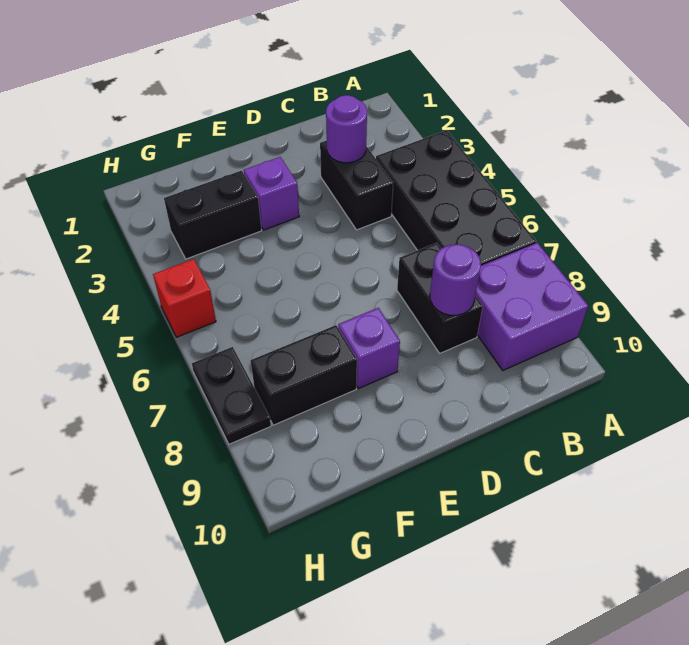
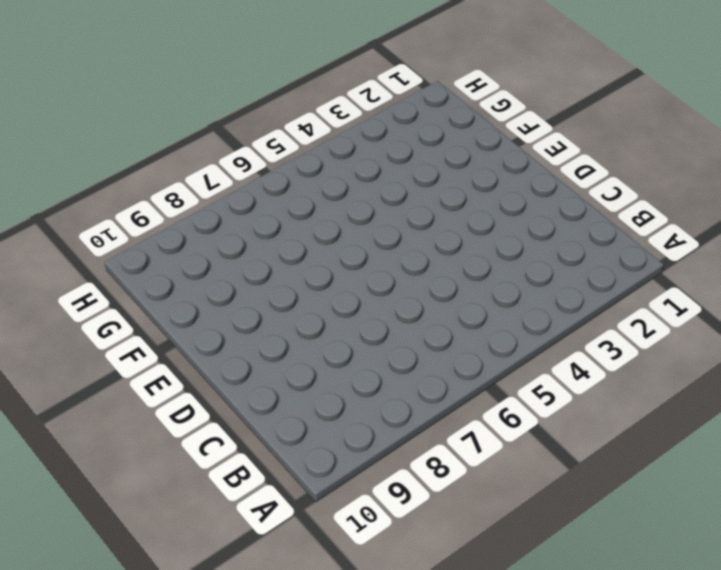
none -> black brick A4:B7 level 1
none -> purple brick A8:B9 level 1
none -> black brick C3:C4 level 1

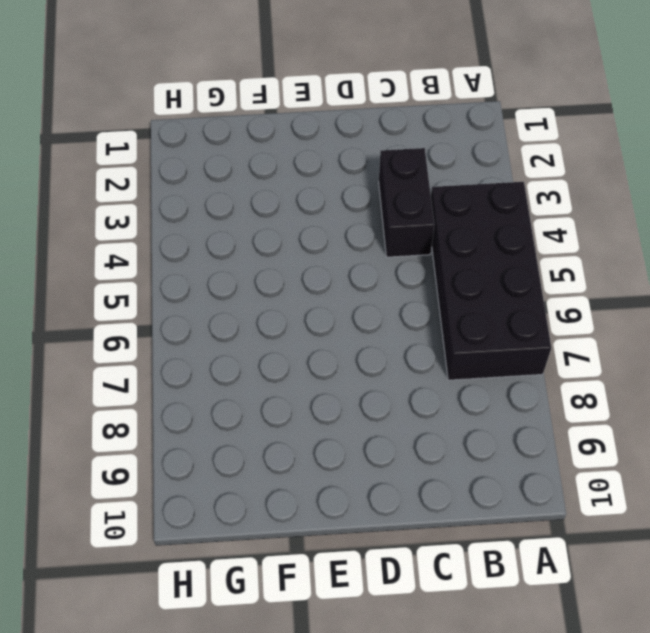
none -> purple brick A8:B9 level 1
none -> black brick C7:C8 level 1
none -> purple brick E3 level 1

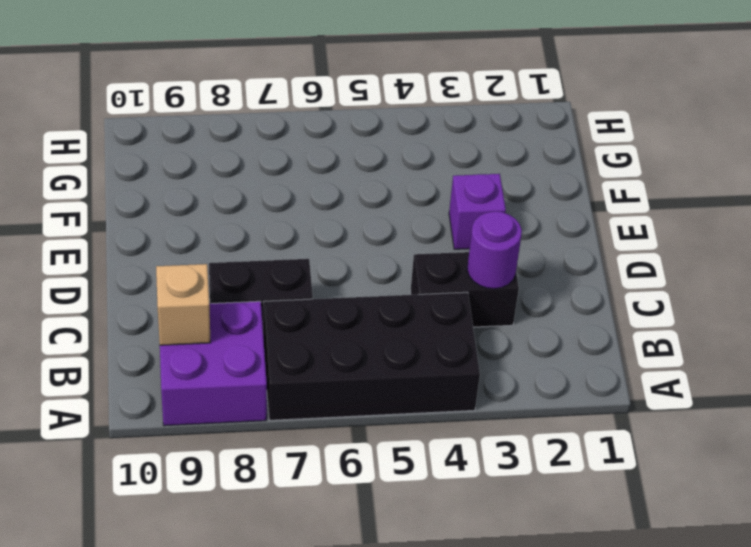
tan brick B9 level 2 -> none
none -> purple brick E8 level 1
none -> black brick F3:G3 level 1
none -> black brick F8:G8 level 1

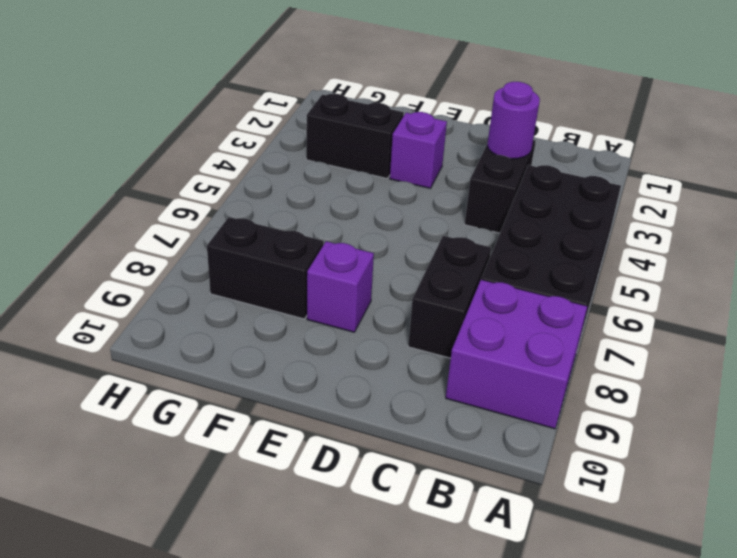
none -> red brick H5 level 1
none -> black plate H7:H8 level 1
none -> purple round brick C8 level 2

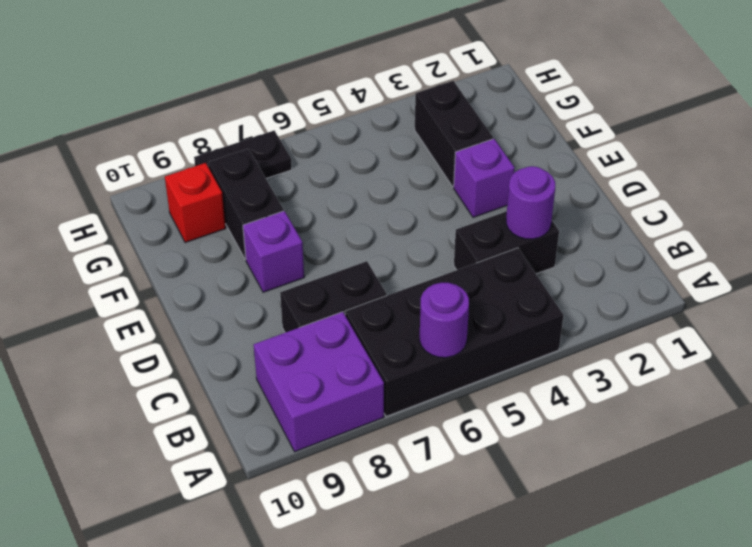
purple round brick A6 level 2 -> purple round brick C8 level 2
red brick G9 level 1 -> red brick H5 level 1

